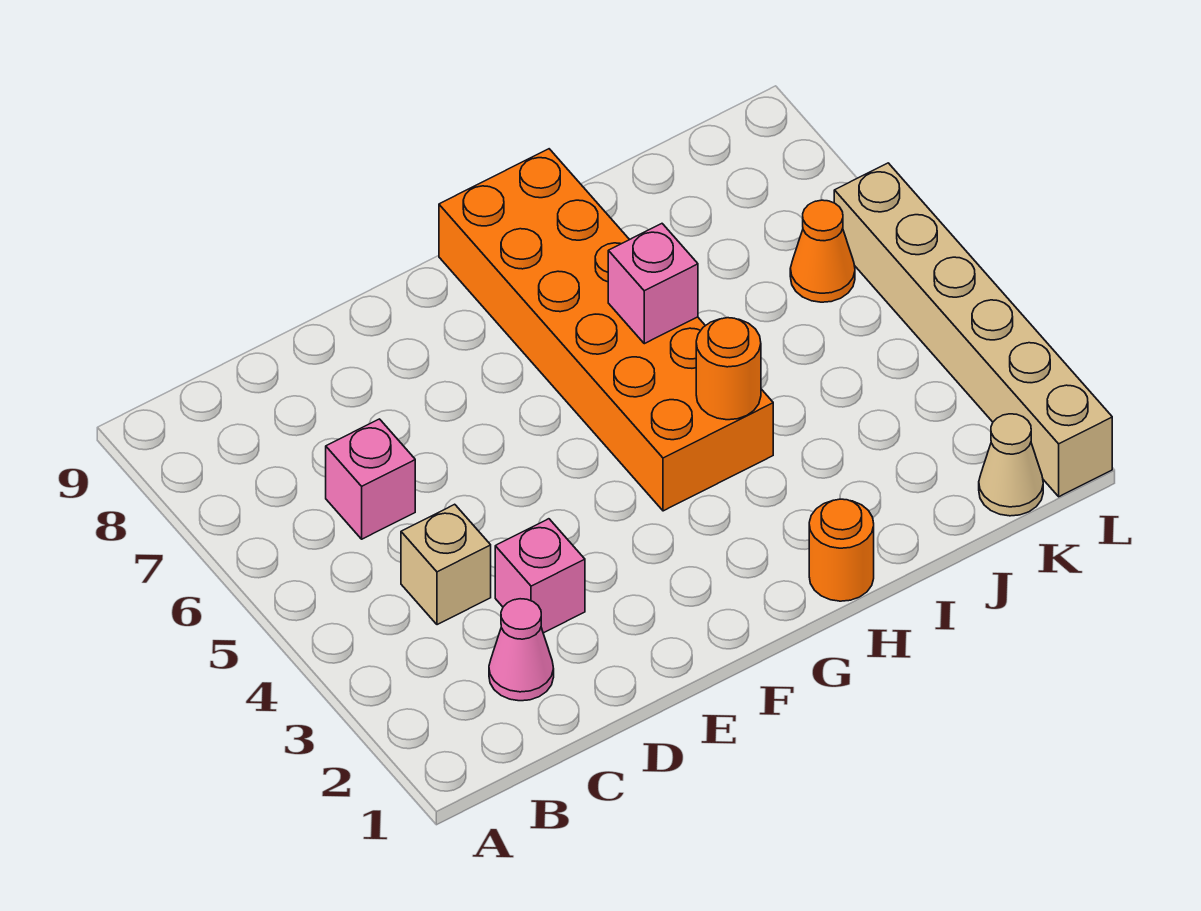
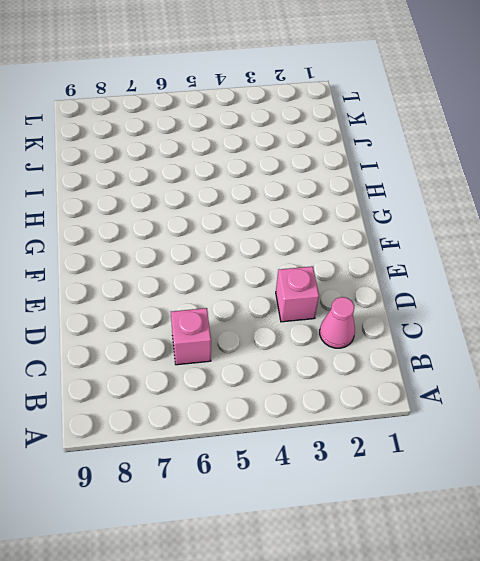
none -> tan brick C4 level 1
none -> orange brick G4:H9 level 1

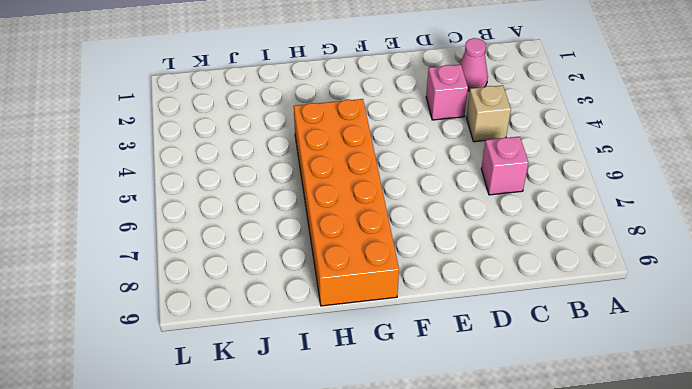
none -> orange round brick H1 level 1
none -> tan cone K1 level 1

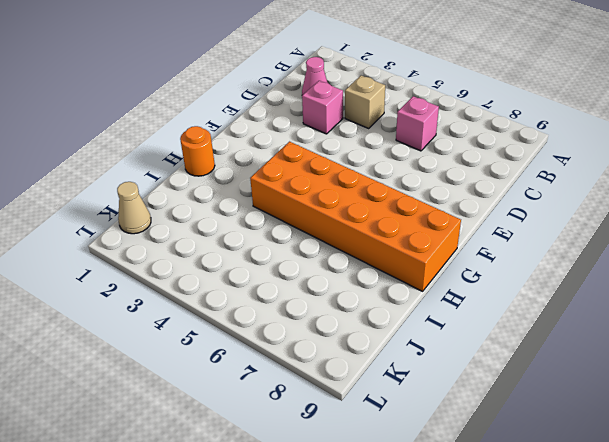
none -> orange cone K6 level 1
none -> tan brick L1:L6 level 1

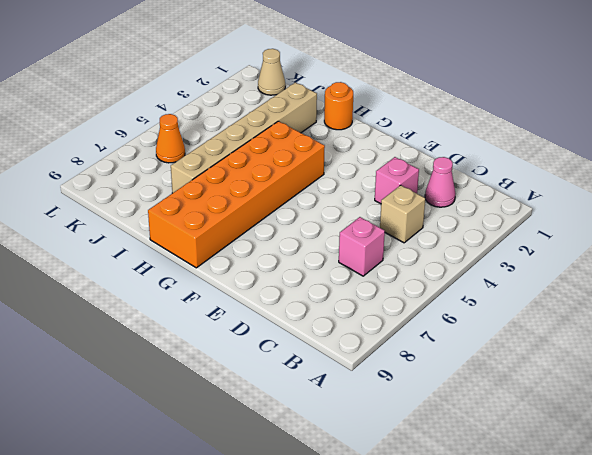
tan brick I2:I7 level 1 -> tan brick L1:L6 level 1
none -> orange round brick H4 level 2
none -> pink brick H6 level 2

